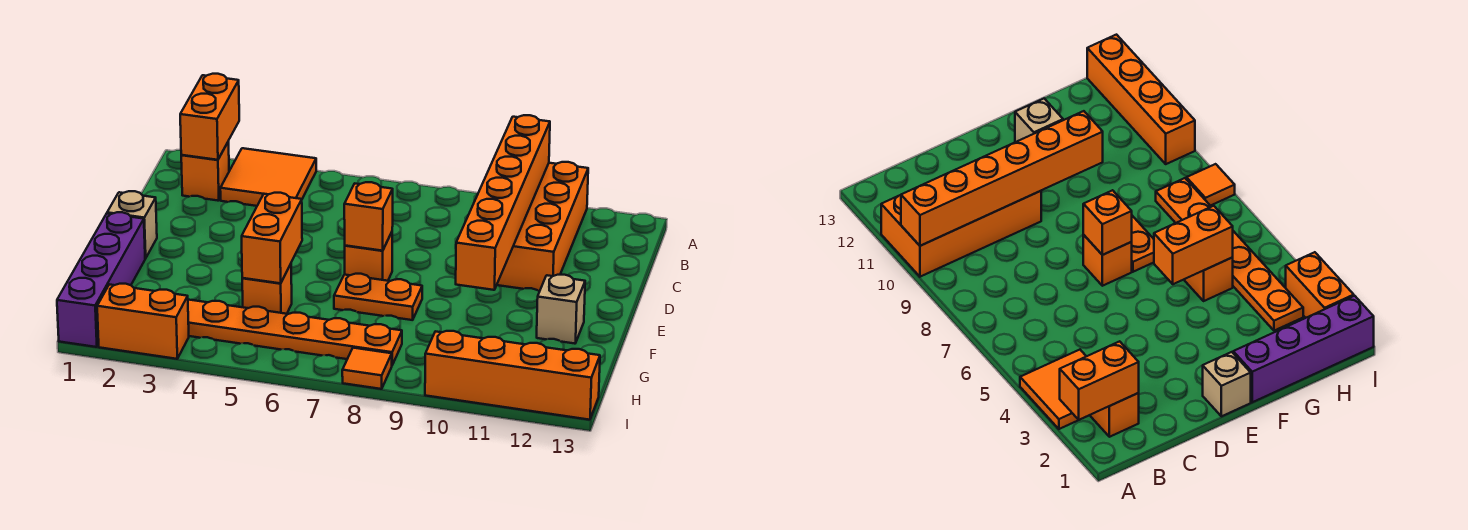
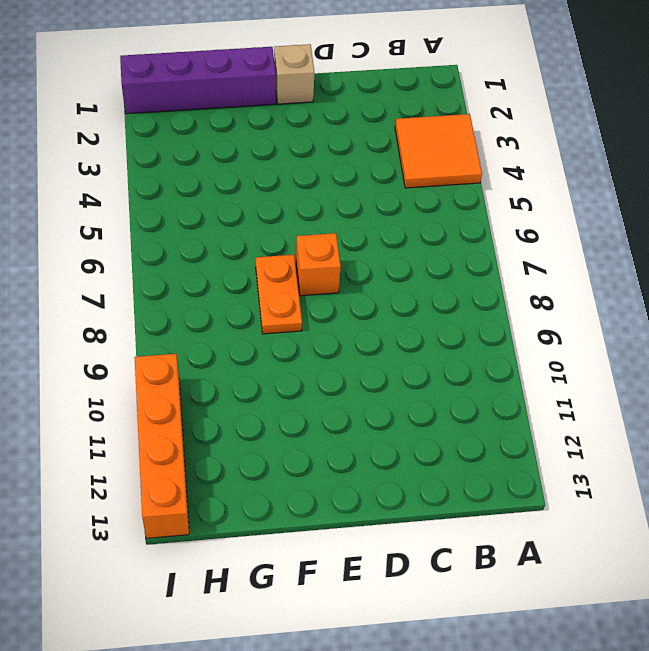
none -> orange brick A10:D11 level 1
none -> orange brick B2 level 1
none -> tan brick F12 level 1

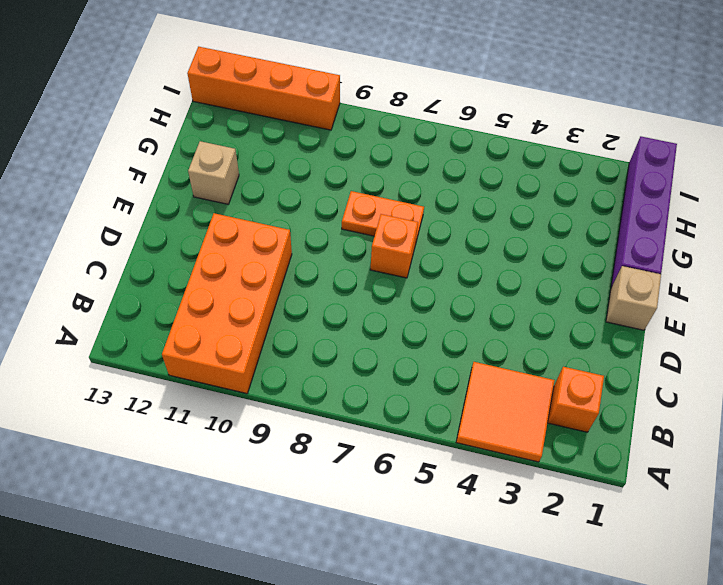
none -> orange brick G5 level 1
none -> orange plate H3:H8 level 1
none -> orange brick I2:I3 level 1

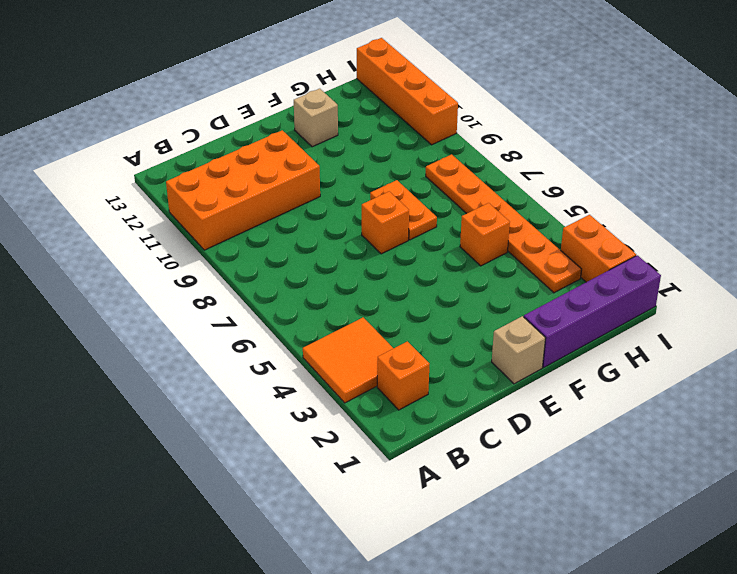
none -> orange tile I8 level 1
none -> orange brick A2:B2 level 2
none -> orange brick A10:F10 level 2

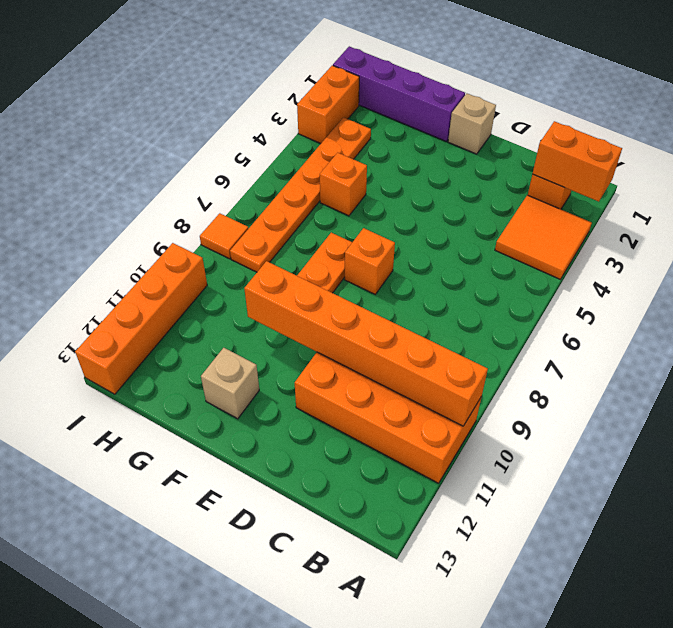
none -> orange brick E7 level 2
none -> orange brick F5:G5 level 2

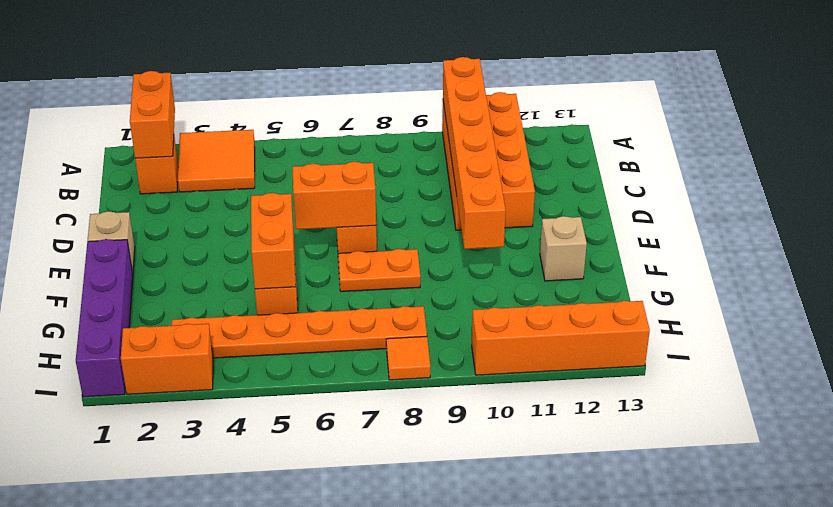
orange brick E6:E7 level 2 -> orange brick E7 level 2

